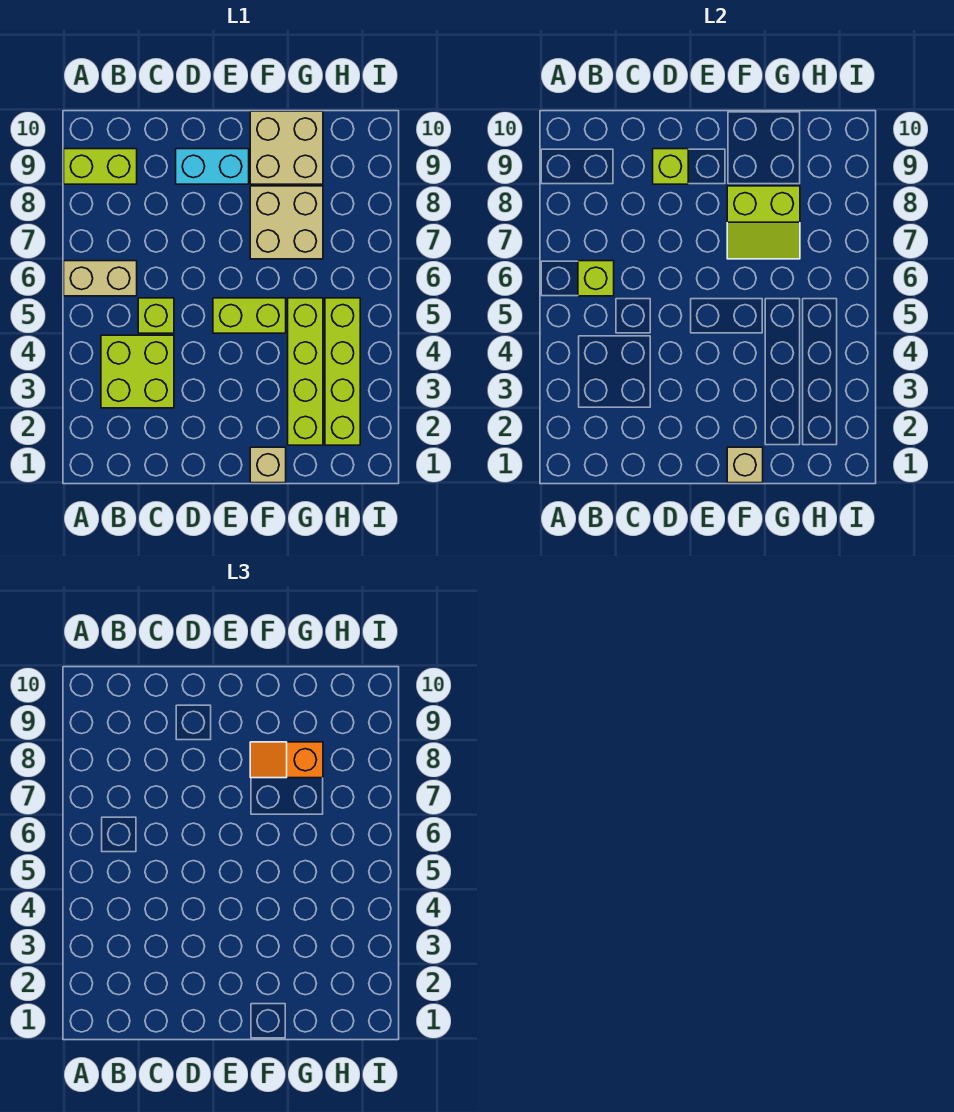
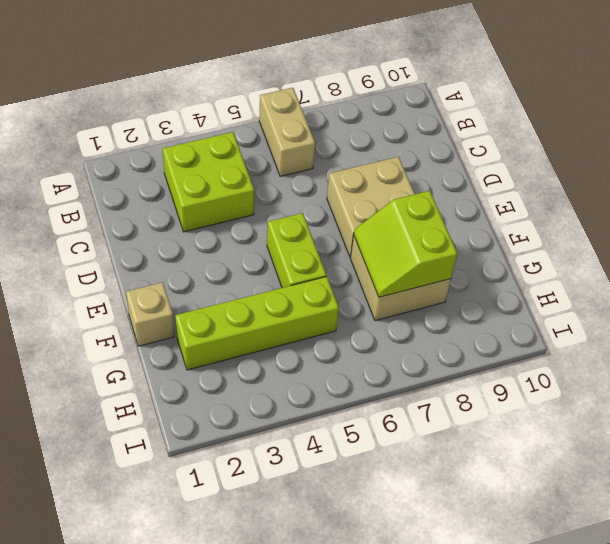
tan brick D7:E8 level 1 -> tan brick F9:G10 level 1
none -> lime brick A9:B9 level 1
none -> lime brick C5 level 1
none -> cyan brick D9:E9 level 1

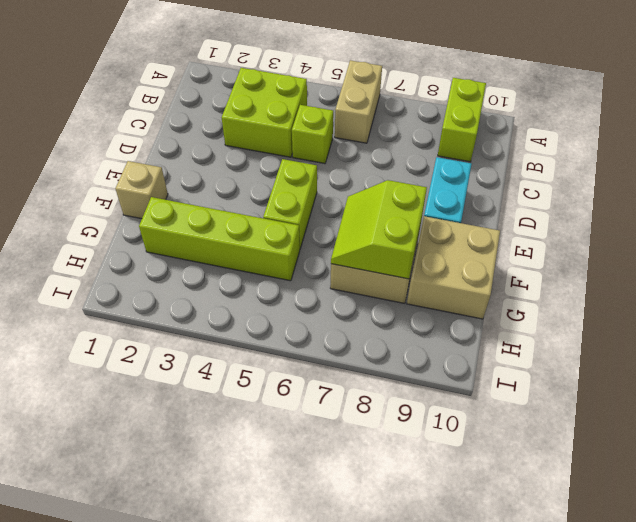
none -> lime brick H2:H5 level 1
none -> lime brick B6 level 2
none -> lime brick D9 level 2

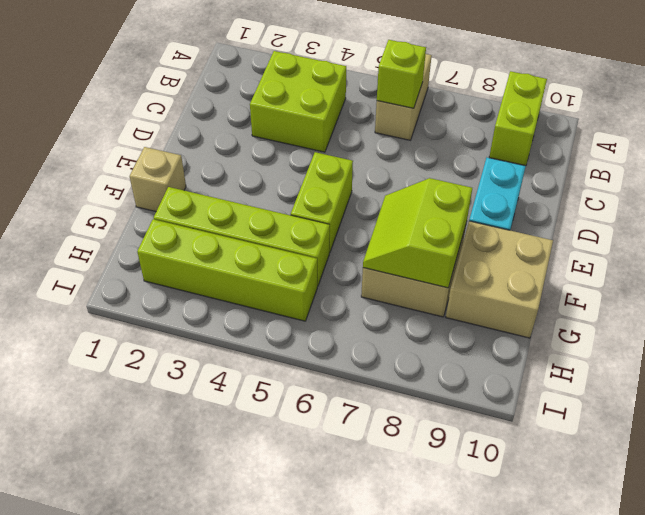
none -> lime brick C5 level 1
none -> lime brick D9 level 2
none -> tan brick F1 level 2

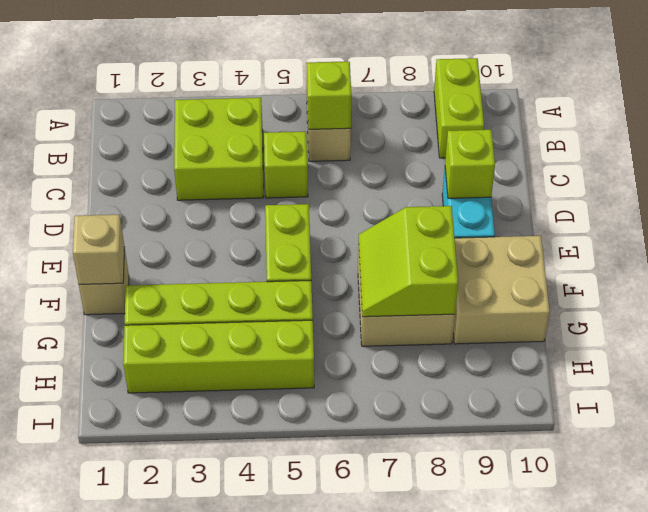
none -> orange slope F8:G8 level 3 top G

